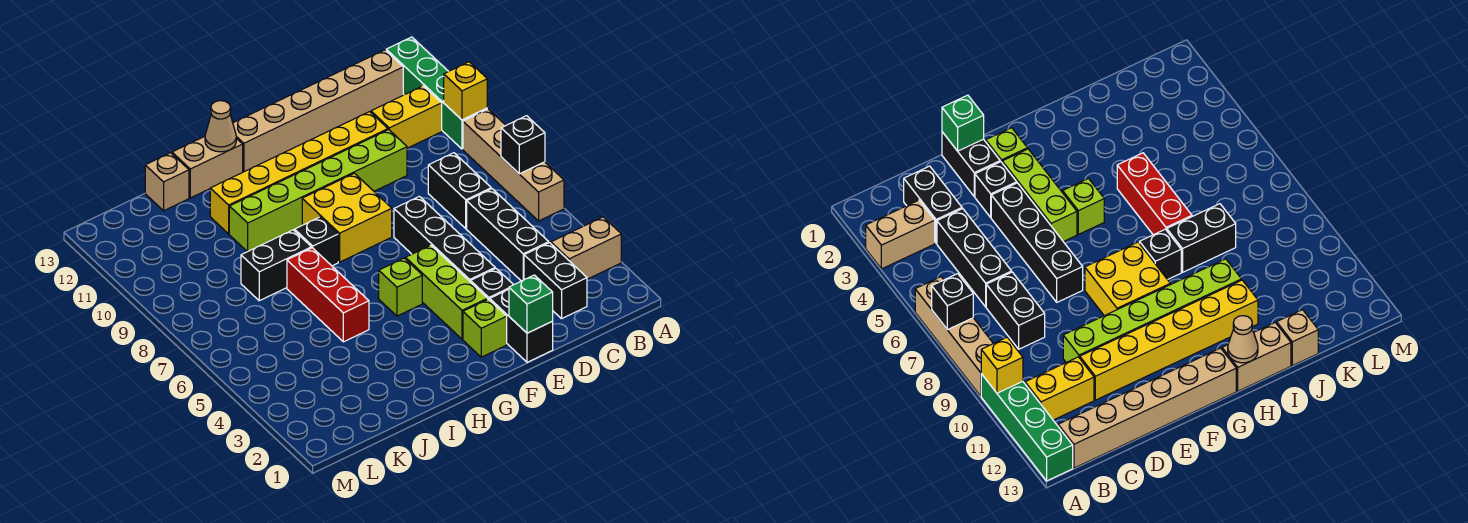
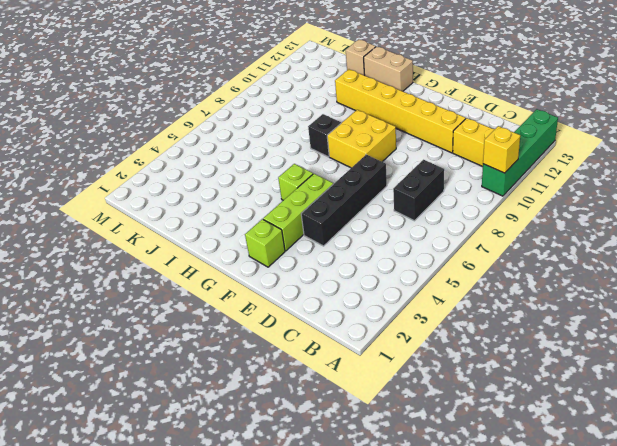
none -> tan brick A3:B3 level 1
none -> tan brick A6:A9 level 1
none -> tan brick B13:G13 level 1

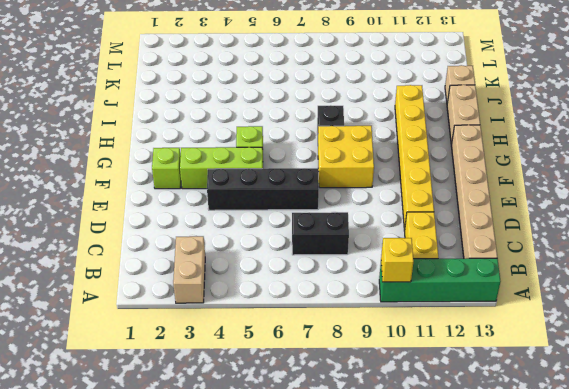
none -> tan brick A6:A9 level 1
none -> black brick C2:C3 level 1
none -> black brick C4:C6 level 1

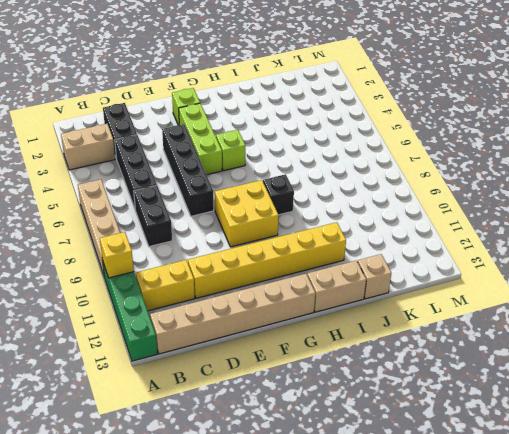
none -> lime brick D10:I10 level 1
none -> black brick E1:E2 level 1
none -> black brick E3 level 1

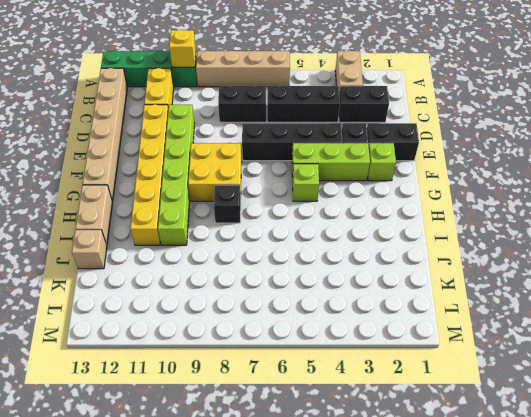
none -> red brick I5:I7 level 1
none -> black brick I8:J8 level 1
none -> black brick A7 level 2

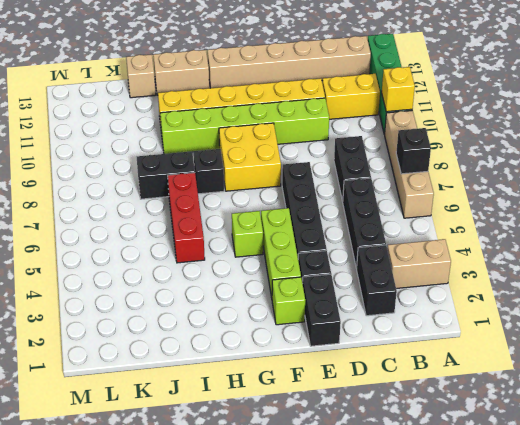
none -> green brick E1 level 2
none -> tan cone H13 level 2

